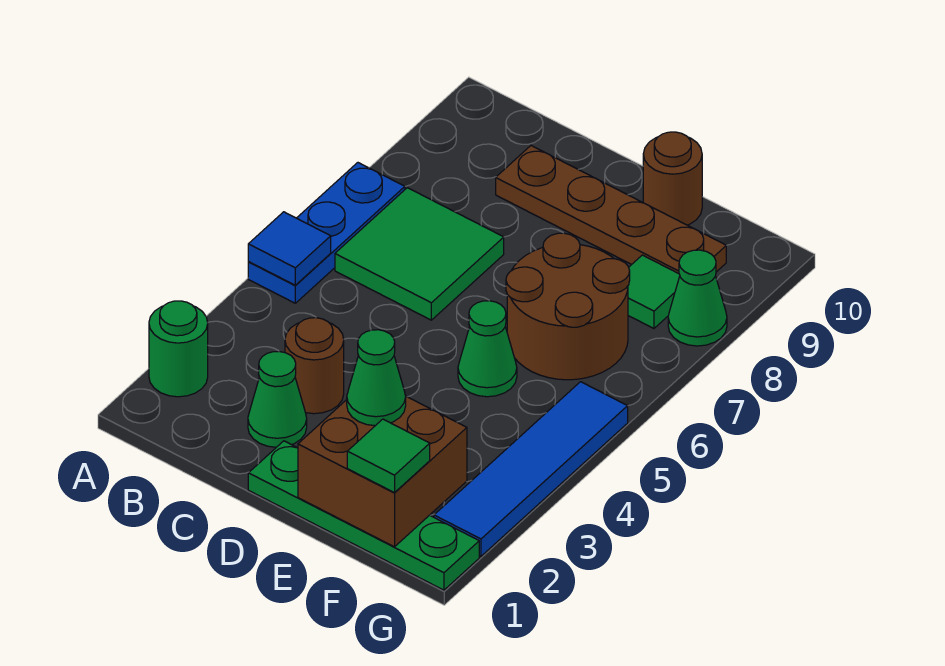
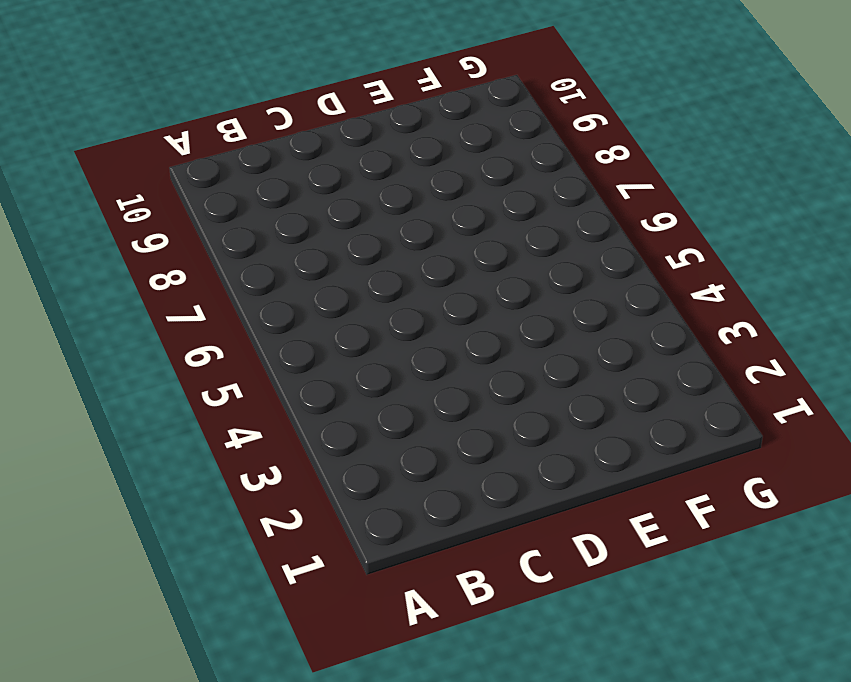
none -> green round brick A2 level 1
none -> blue plate A5:A7 level 1
none -> green tile B6:C7 level 1

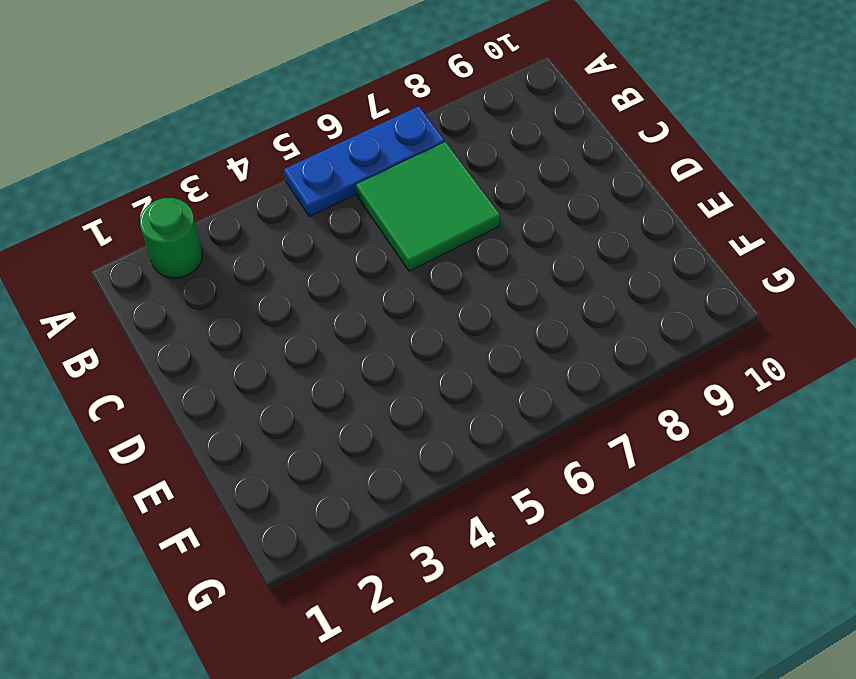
none -> green cone C2 level 1
none -> brown round brick C3 level 1
none -> brown plate C9:F9 level 1

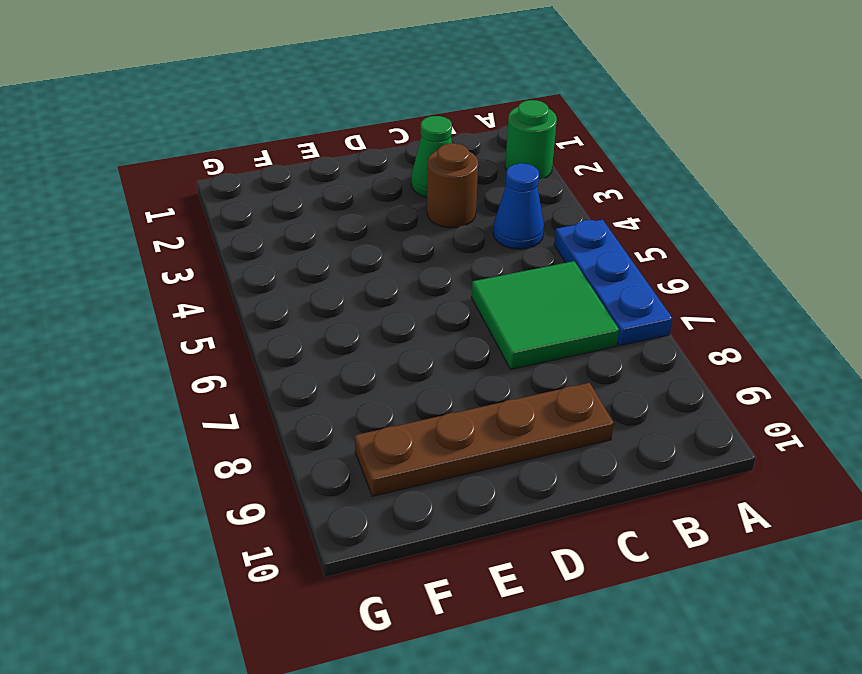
blue cone B4 level 1 -> none
none -> green plate D1:G1 level 1
none -> green cone E5 level 1
none -> brown round brick E6:F7 level 1

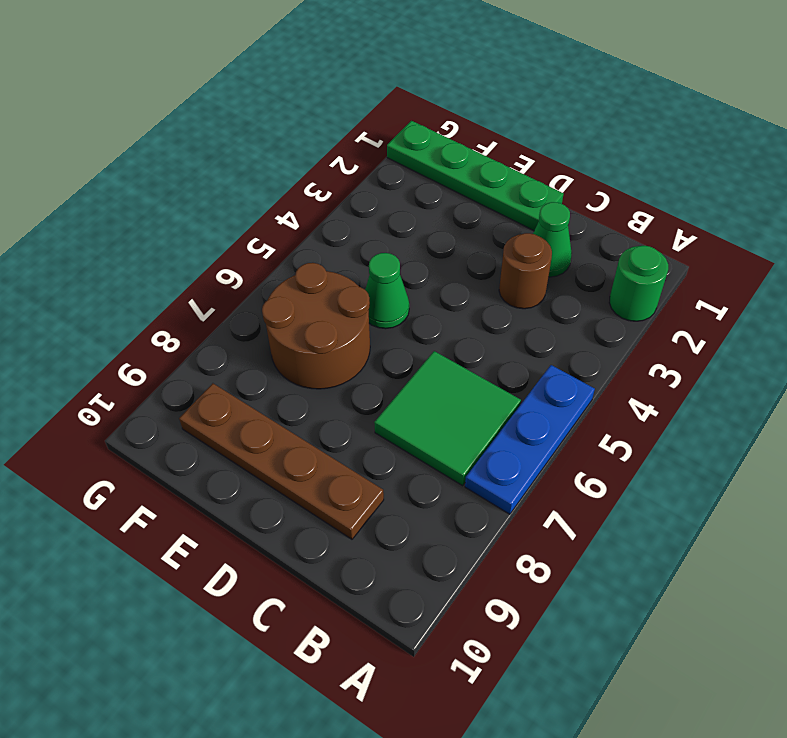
none -> brown round brick E10 level 1
none -> green tile F8 level 1
none -> blue tile G2:G5 level 1

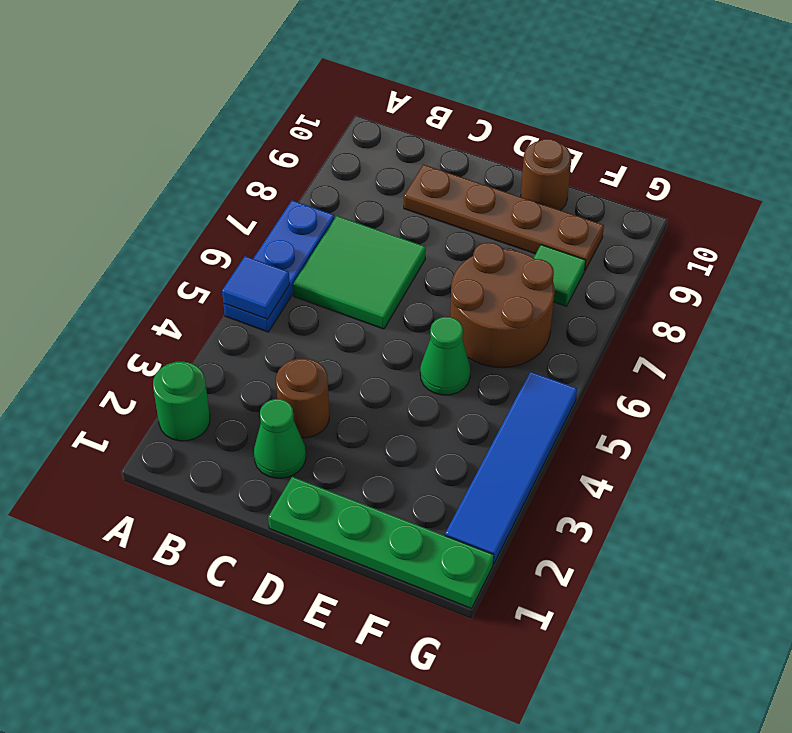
none -> green cone G8 level 1
none -> brown brick E1:F2 level 2
none -> green cone E2 level 3

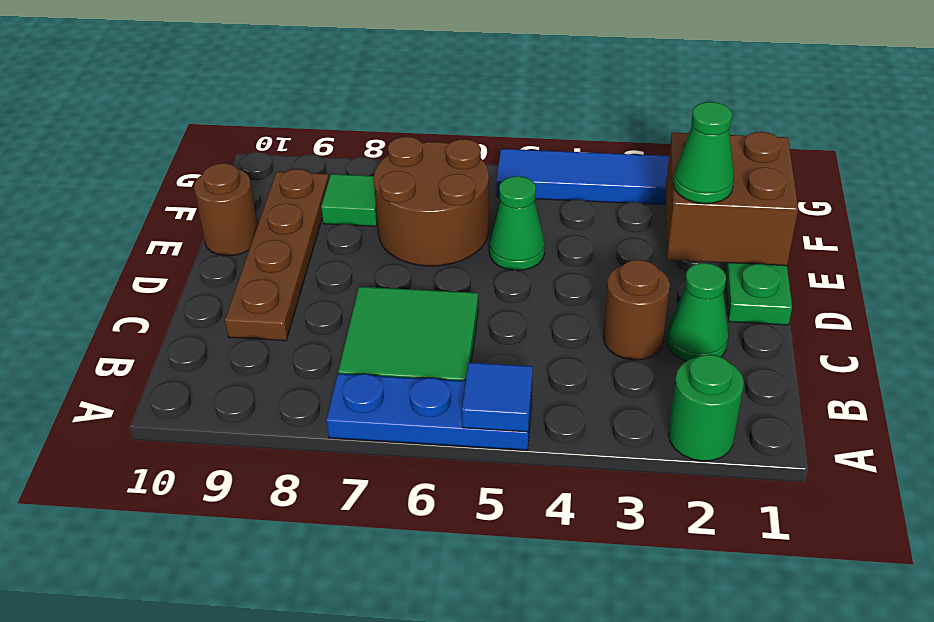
none -> green cone G8 level 1
none -> green tile F1 level 3

